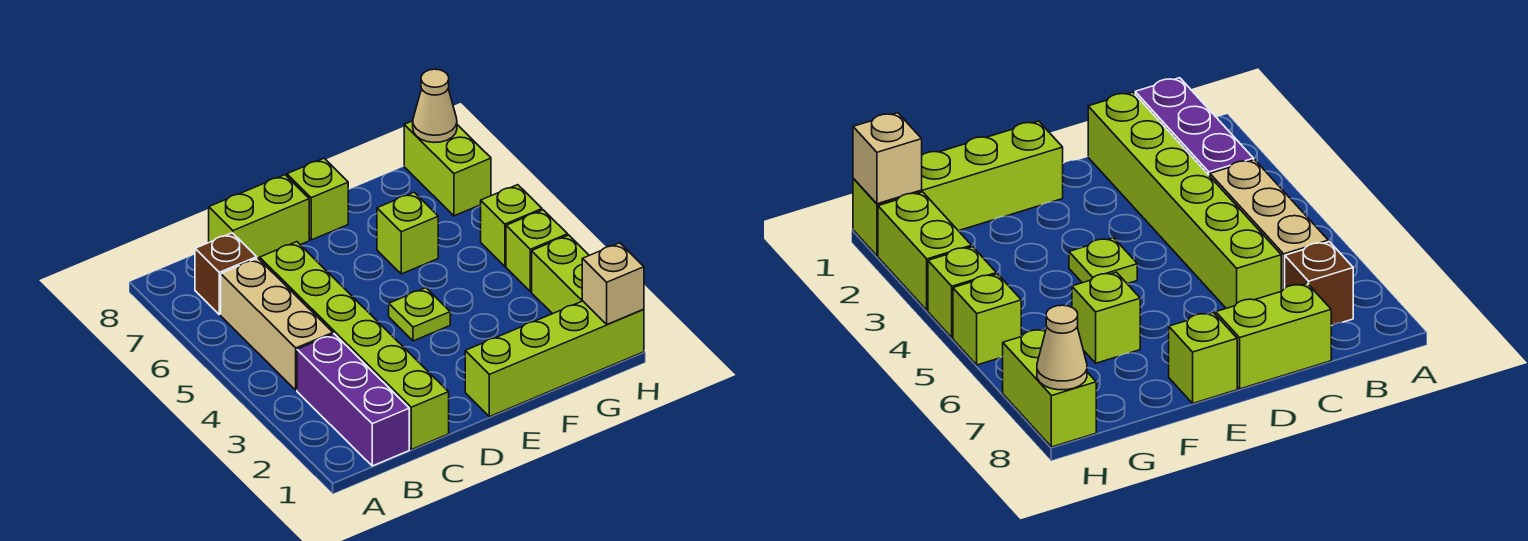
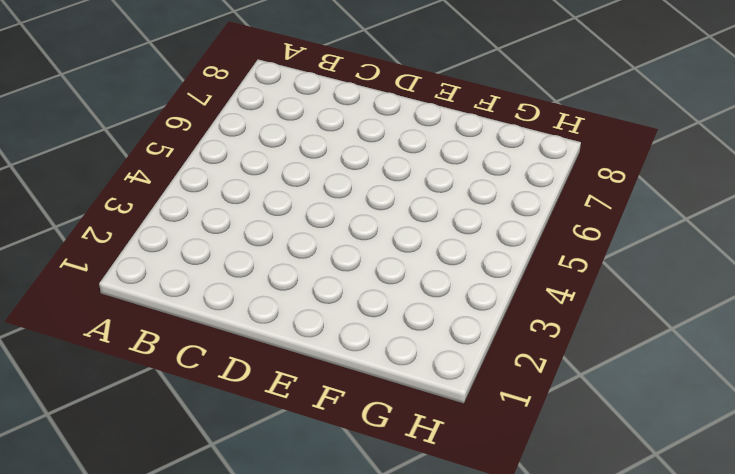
none -> purple brick B1:B3 level 1
none -> tan brick B4:B6 level 1
none -> brown brick B7 level 1

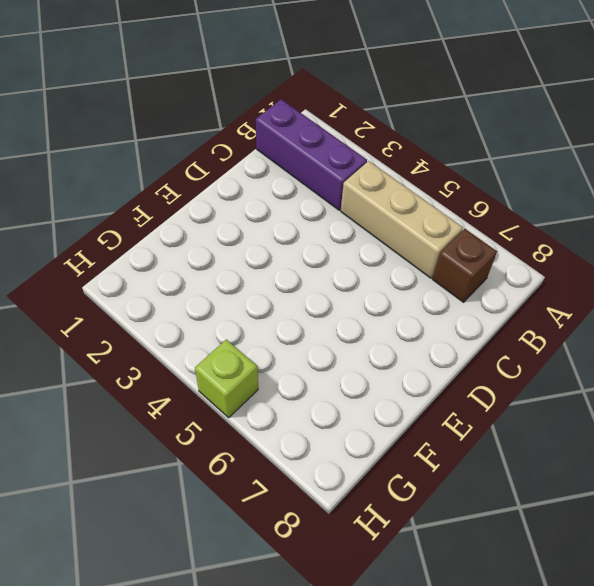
none -> lime brick C1:C6 level 1
none -> lime brick C8:D8 level 1
none -> lime brick E1:H1 level 1

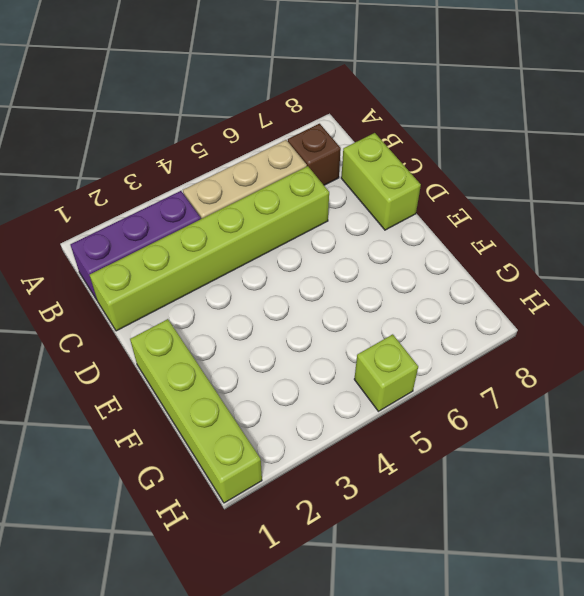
none -> lime plate E4 level 1
none -> lime brick E8 level 1
none -> lime brick F6 level 1

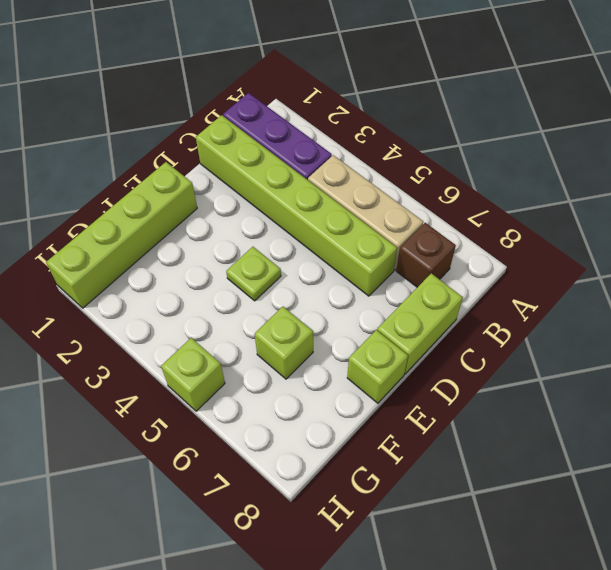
none -> lime brick H2:H3 level 1
none -> lime brick H4 level 1
none -> lime brick H7:H8 level 1

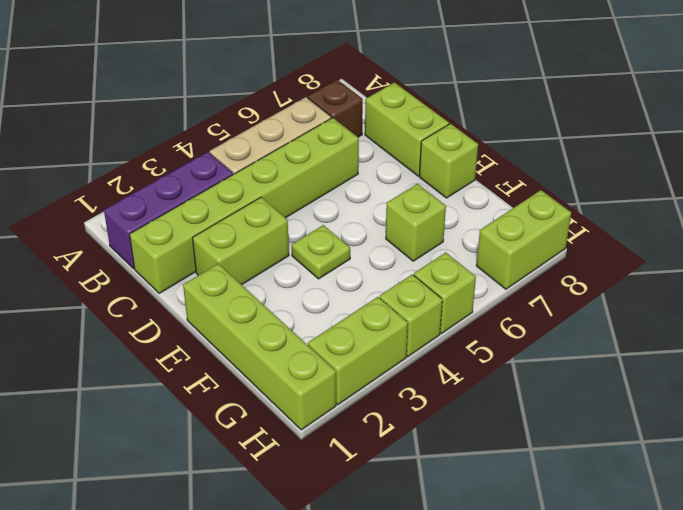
lime brick D2:D3 level 1 -> none
none -> tan brick H1 level 2
none -> tan cone H8 level 2

